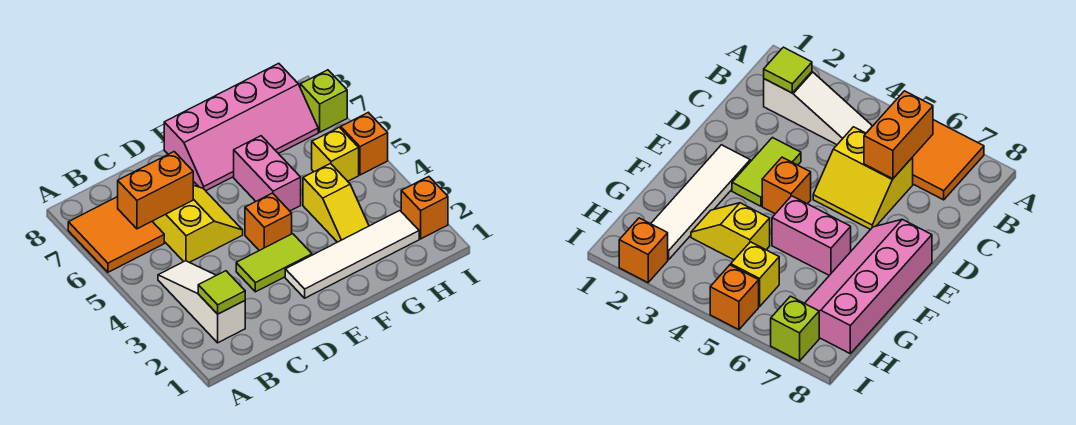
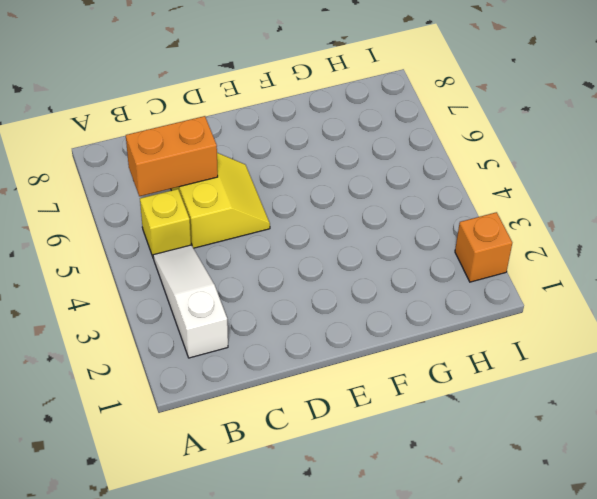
yellow brick B5 level 1 -> yellow brick H5 level 1
none -> orange tile A6:B7 level 1
none -> lime tile D3:E3 level 1
none -> white tile E2:H2 level 1

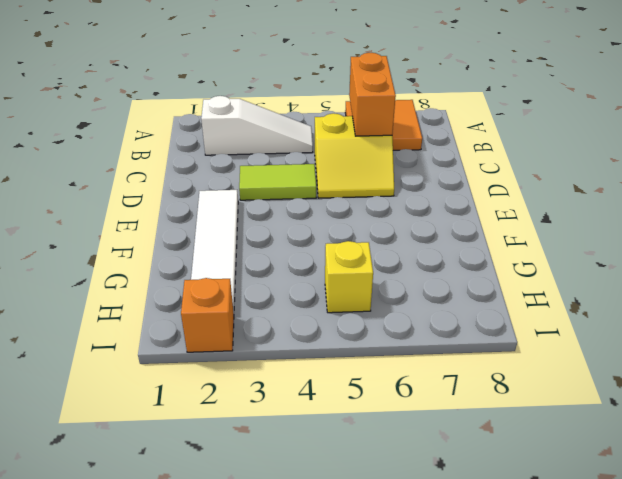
lime tile D3:D4 level 1 -> lime tile D3:E3 level 1
none -> orange brick E4 level 1
none -> pink slope E7:H8 level 1 top 8
none -> pink brick F5:F6 level 1

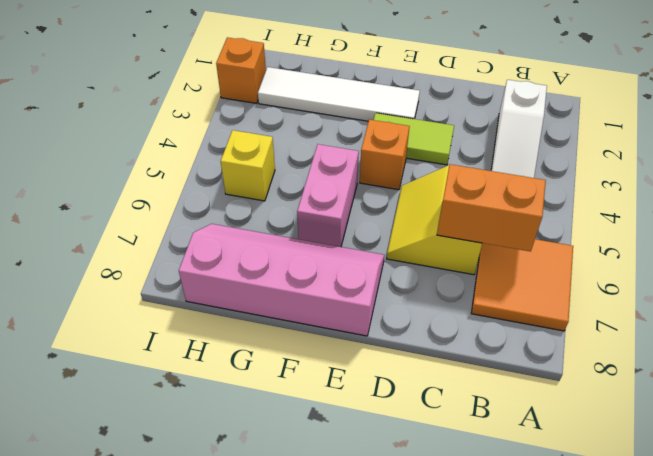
none -> yellow slope G3:G4 level 1 top 4
none -> orange brick I5 level 1
none -> lime brick I7 level 1

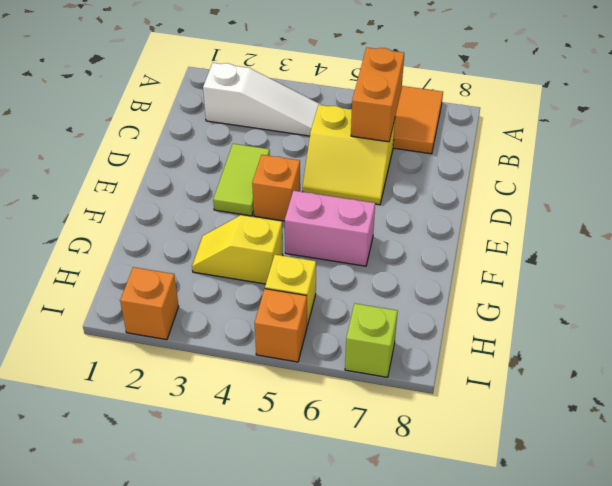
none -> white tile E2:H2 level 1
none -> pink slope E7:H8 level 1 top 8
none -> lime tile B2 level 2

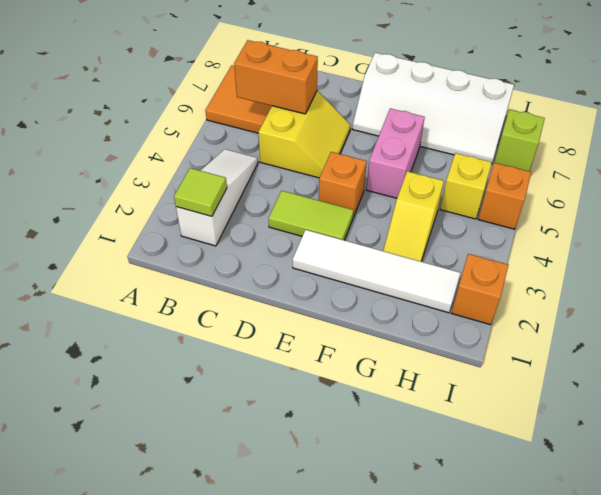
white slope E7:H8 level 1 top 8 -> pink slope E7:H8 level 1 top 8

